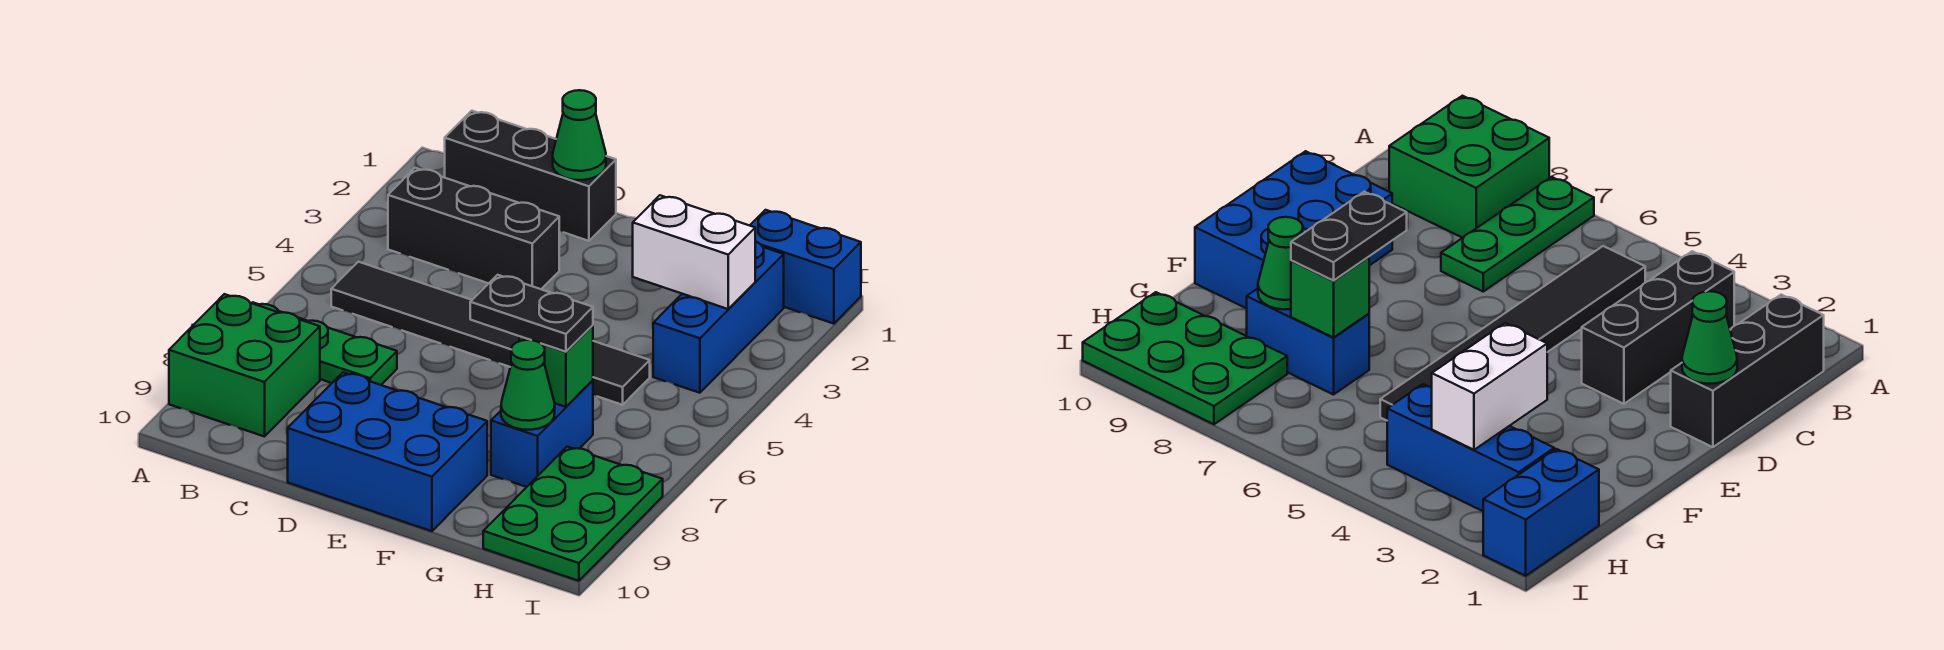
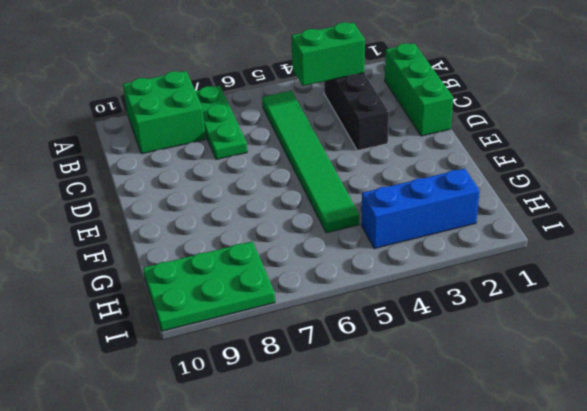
green brick B1:D1 level 1 -> black brick B1:D1 level 1
green brick B3:B4 level 2 -> none
green tile B5:G5 level 1 -> black tile B5:G5 level 1
none -> blue brick D9:F10 level 1
none -> blue brick G7:G8 level 1
none -> blue brick H1:I1 level 1

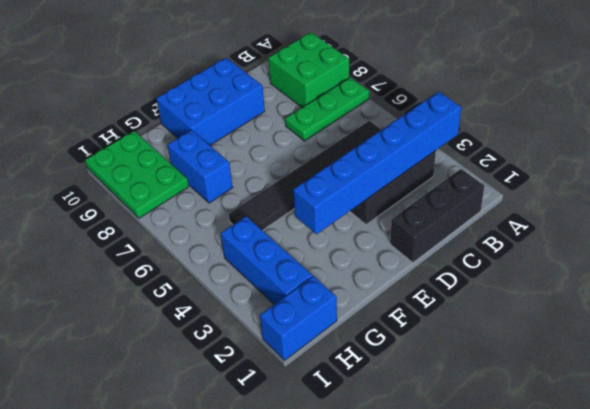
blue brick A3:F3 level 2 -> none
none -> green cone D1 level 2
none -> white brick G3:H3 level 2
none -> green brick G7 level 2

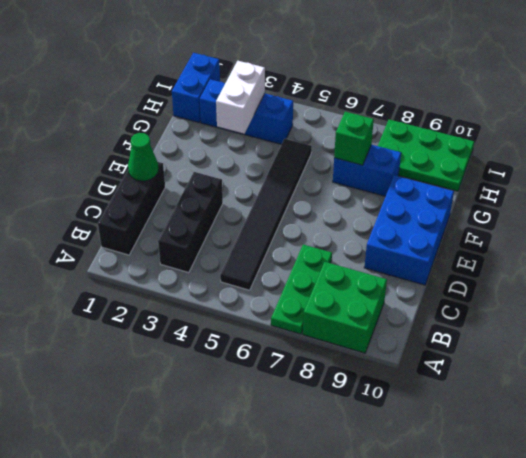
none -> green cone G8 level 2
none -> black plate F7:G7 level 3

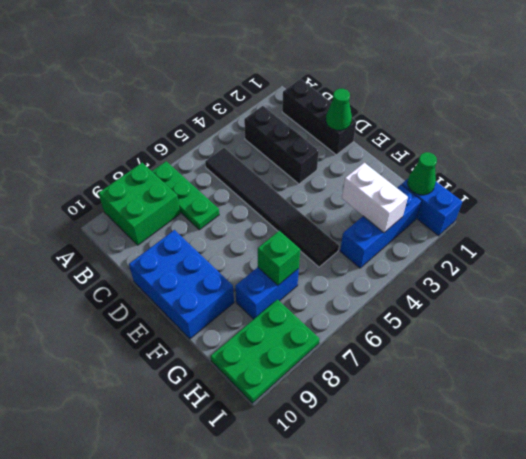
green cone H1 level 2 -> green cone G8 level 2
none -> black plate F7:G7 level 3

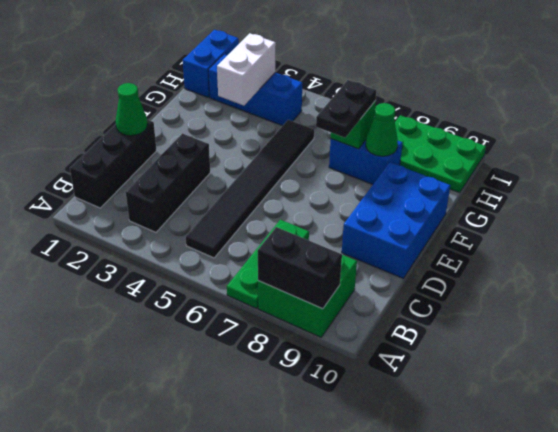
black brick A8:A9 level 2 -> none

